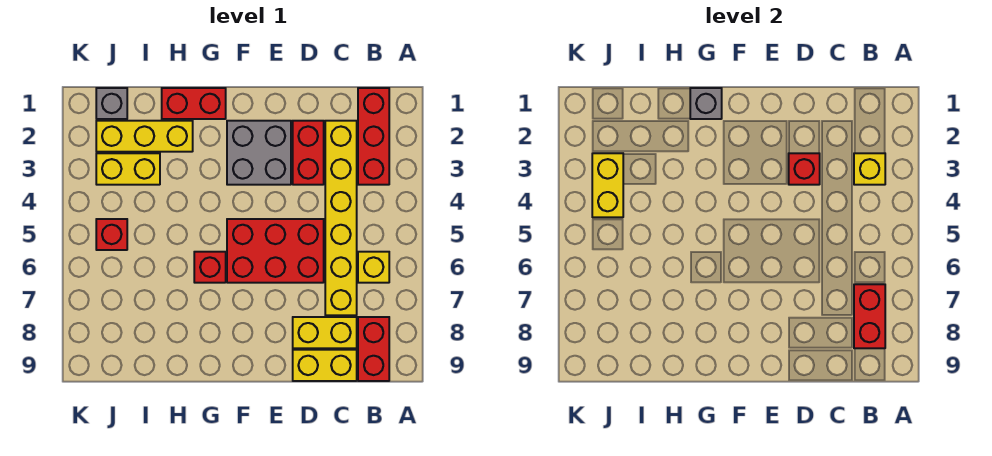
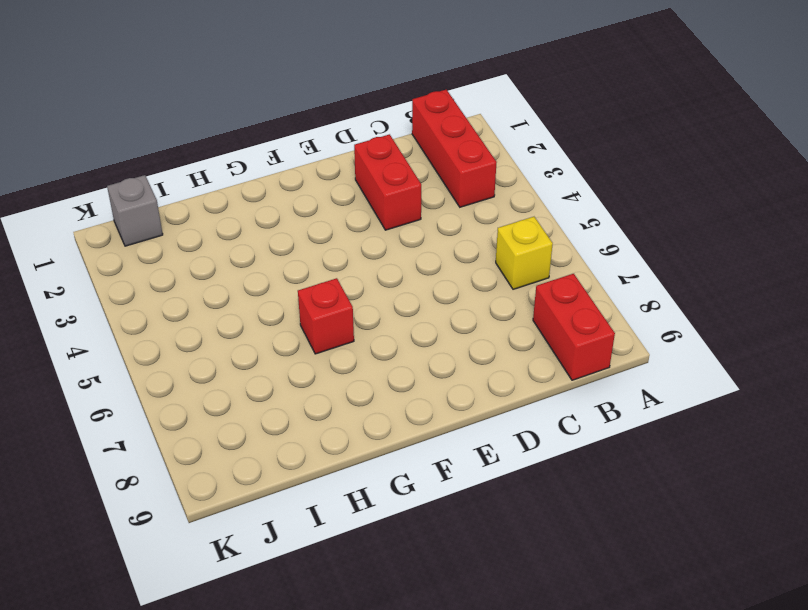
none -> yellow brick C2:C7 level 1
none -> yellow brick C8:D8 level 1
none -> yellow brick C9:D9 level 1

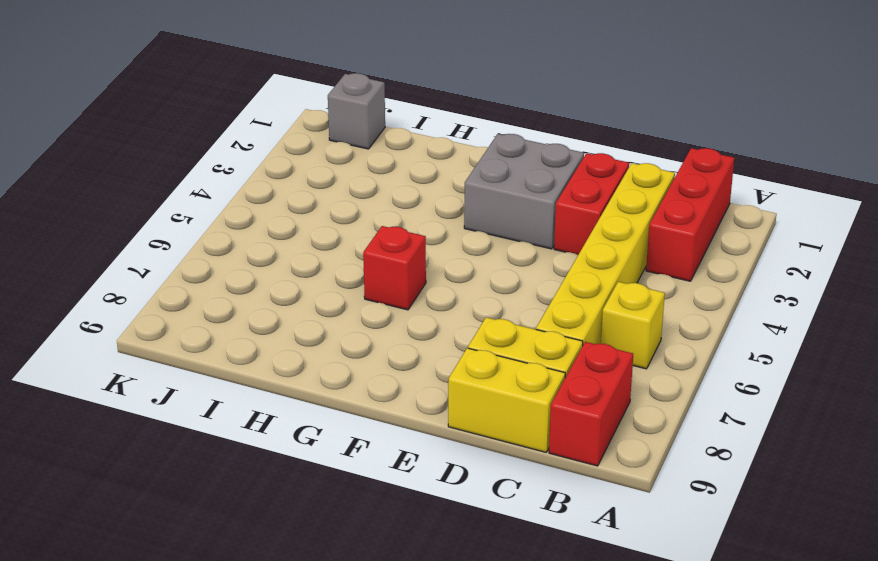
none -> red brick D5:F6 level 1
none -> red brick G1:H1 level 1
none -> yellow brick H2:J2 level 1

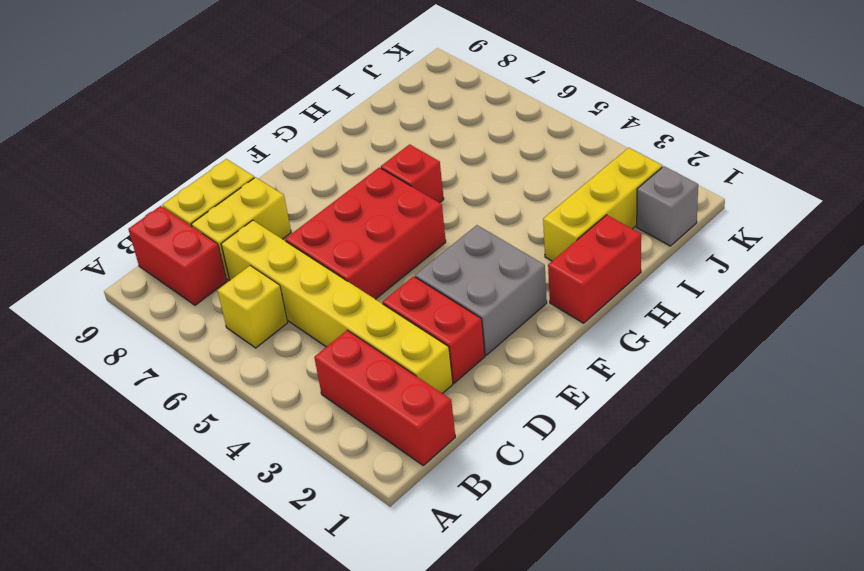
none -> yellow brick I3:J3 level 1
none -> red brick J5 level 1
none -> yellow brick B3 level 2

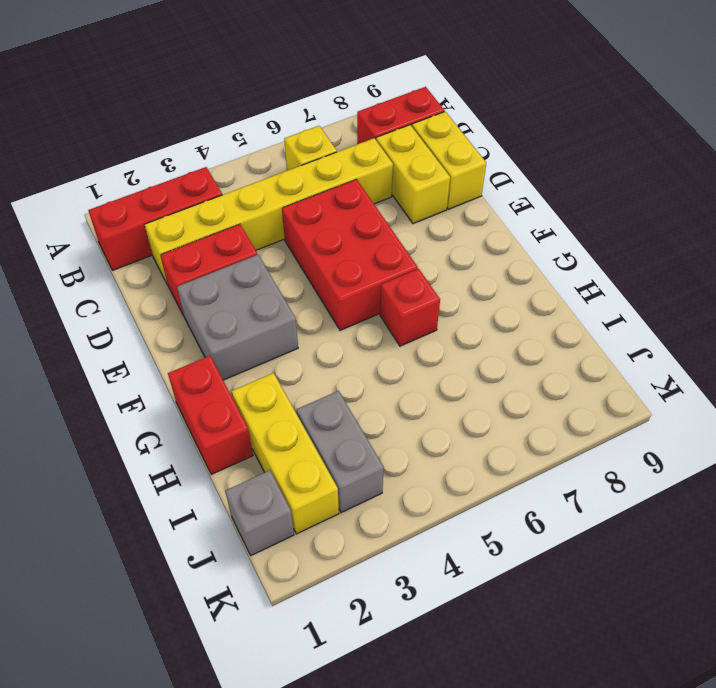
grey brick I3:J3 level 1 -> yellow brick I3:J3 level 1
none -> red brick J5 level 1
none -> yellow brick B3 level 2
none -> red brick B7:B8 level 2

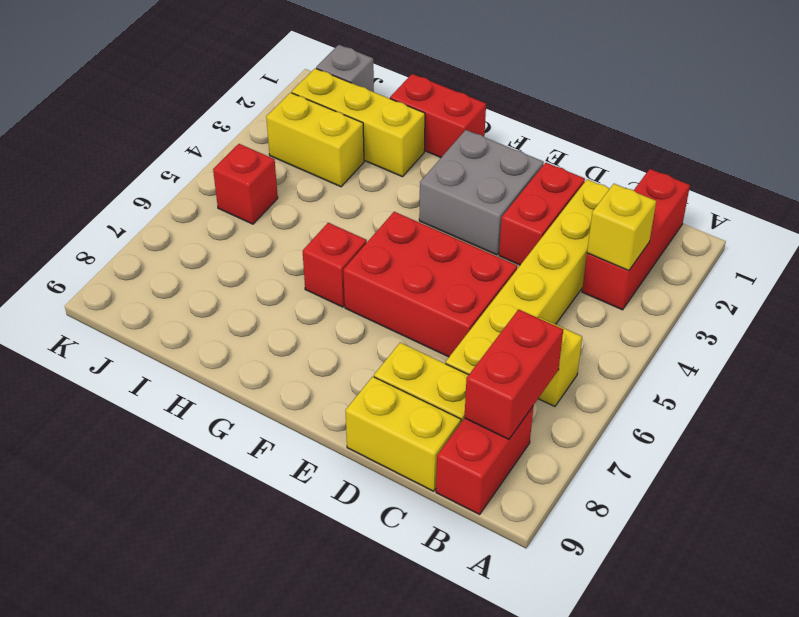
none -> red brick D3 level 2
none -> grey brick G1 level 2
none -> yellow brick J3:J4 level 2

